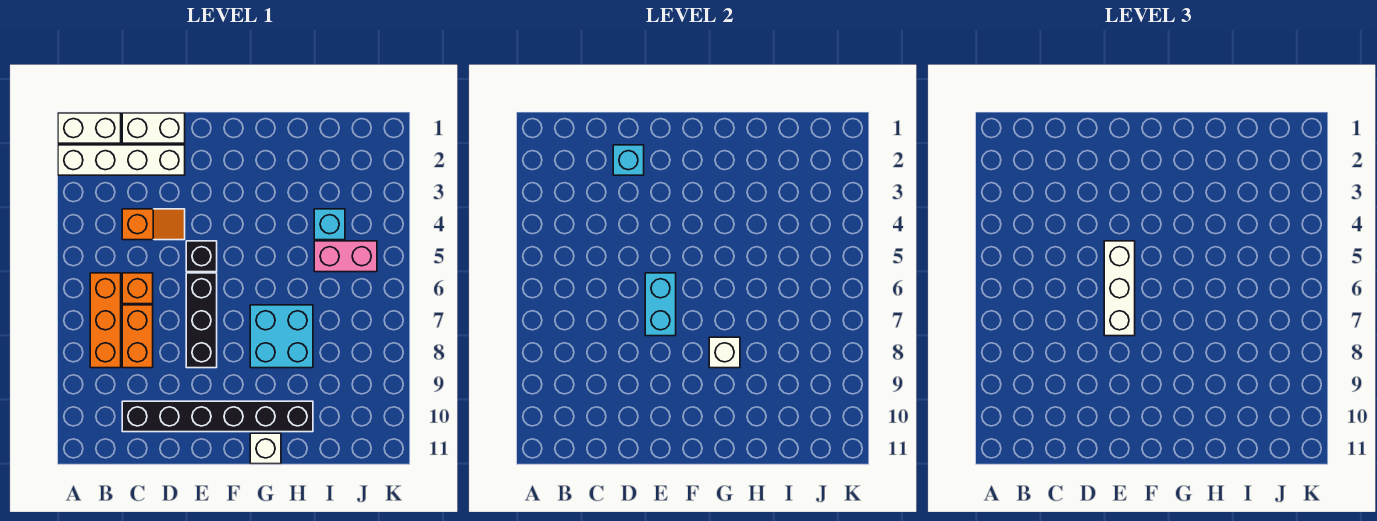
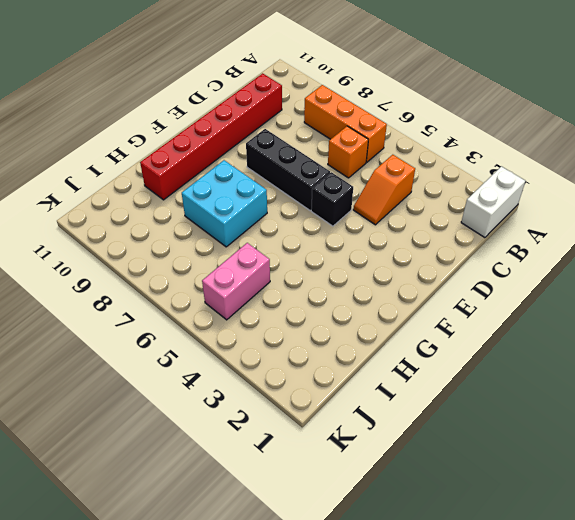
red brick C10:H10 level 1 -> black brick C10:H10 level 1
none -> white brick A2:D2 level 1
none -> white brick C1:D1 level 1
none -> orange brick C7:C8 level 1

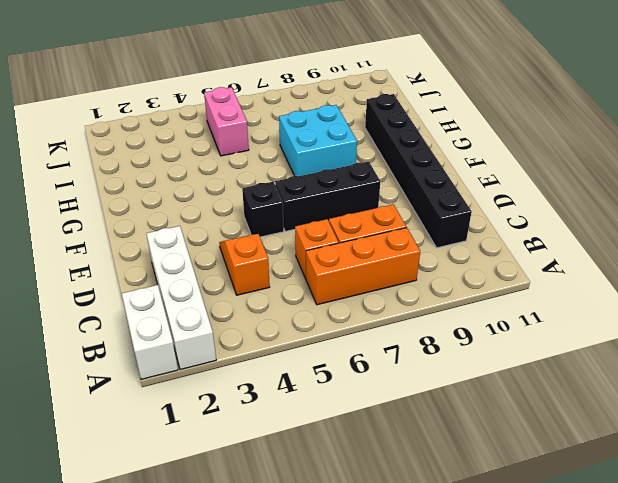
none -> white brick C1:D1 level 1
none -> white brick G11 level 1
none -> cyan brick I4 level 1

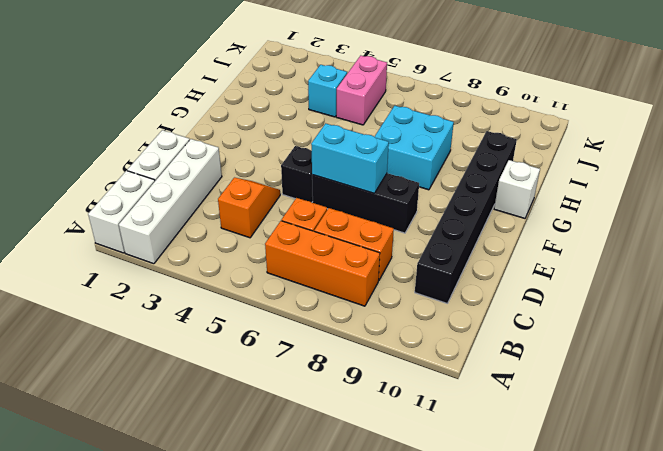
none -> cyan brick D2 level 2
none -> white brick G8 level 2
none -> white brick E5:E7 level 3

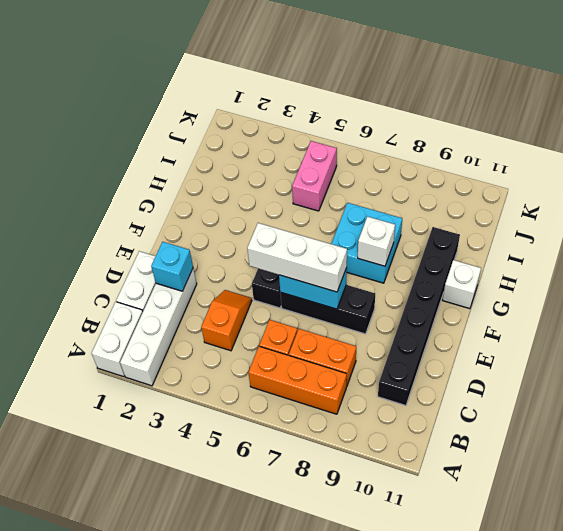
none -> cyan brick I4 level 1

